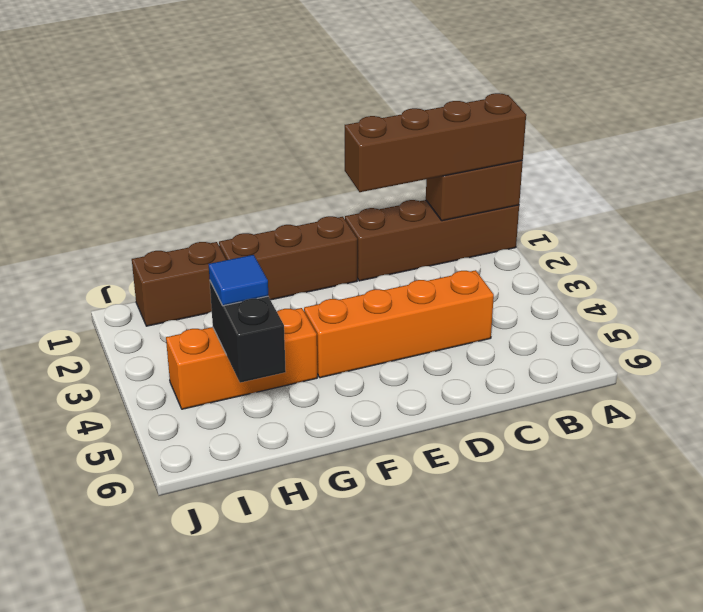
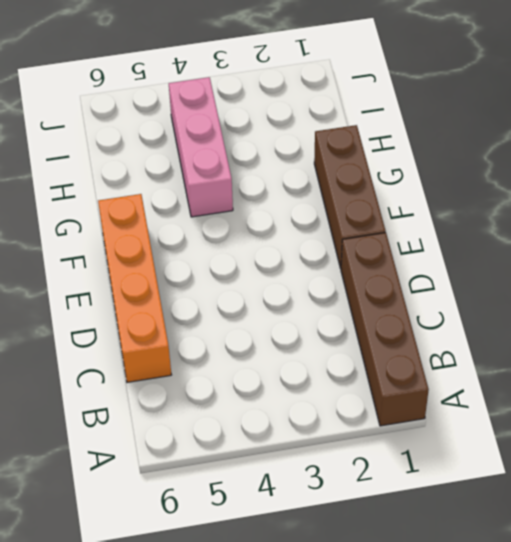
orange brick C6:F6 level 1 -> orange brick C4:F4 level 1
pink brick G4:I4 level 1 -> orange brick G4:I4 level 1
none -> brown brick H1:I1 level 1
none -> brown brick A1:B1 level 2

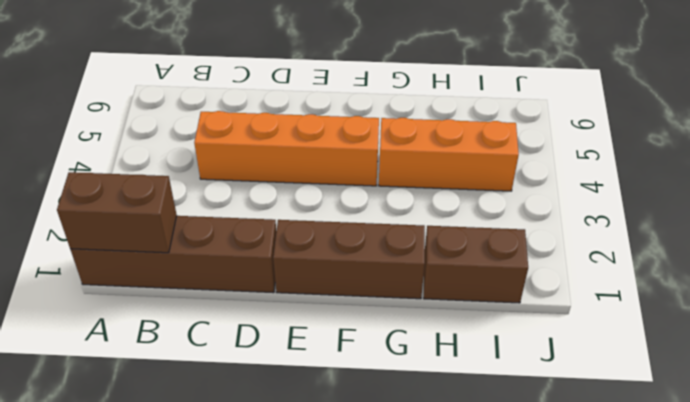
none -> black brick H4:H5 level 2
none -> brown brick A1:D1 level 3

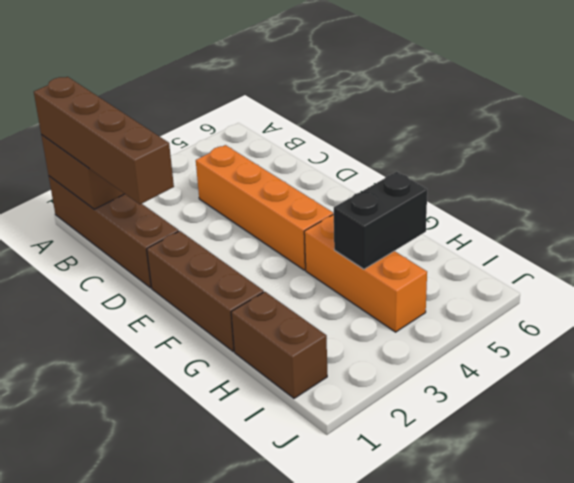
none -> blue tile H4 level 3

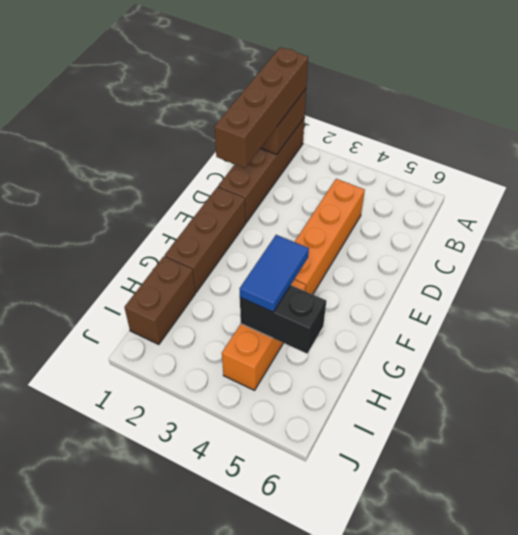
blue tile G4:H4 level 3 -> blue tile H4 level 3

